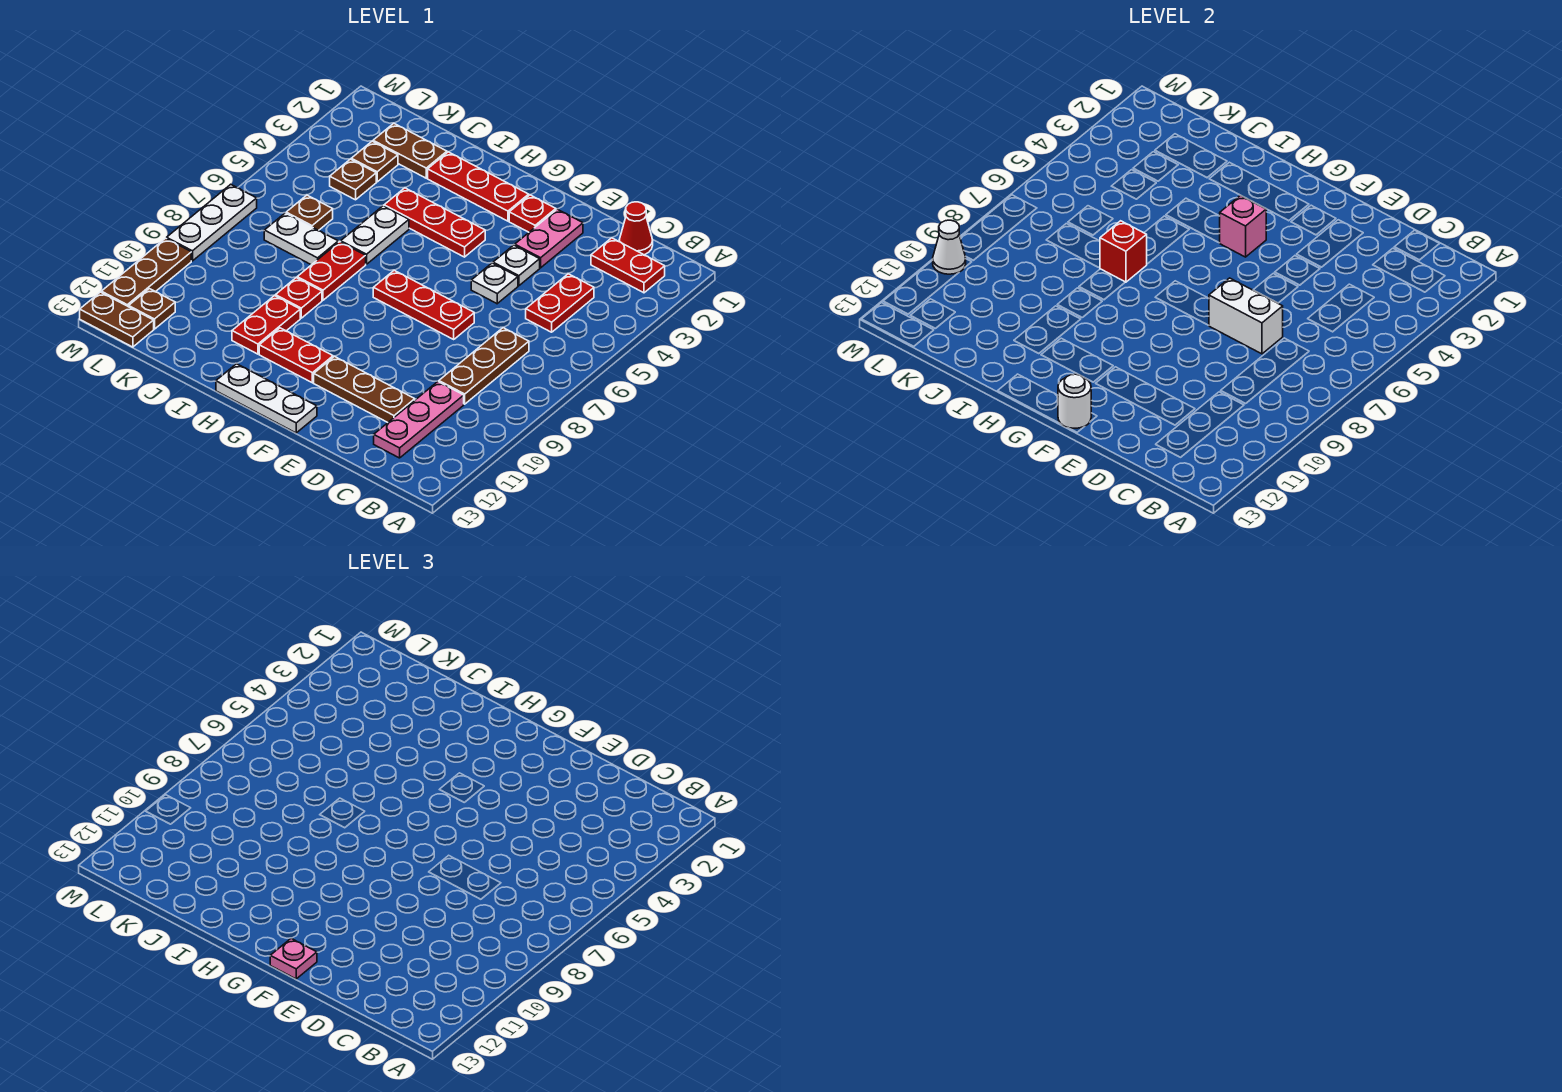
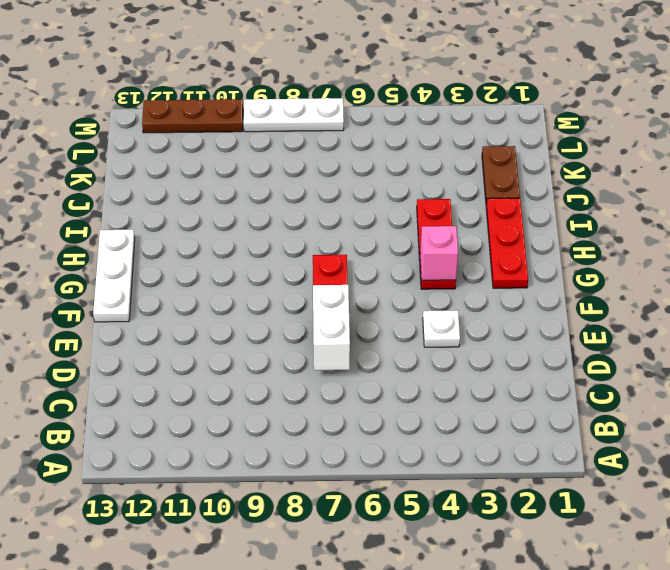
none -> red plate B2:C2 level 1
none -> red cone C1 level 1
none -> red plate C4:C5 level 1
none -> brown plate C7:C9 level 1

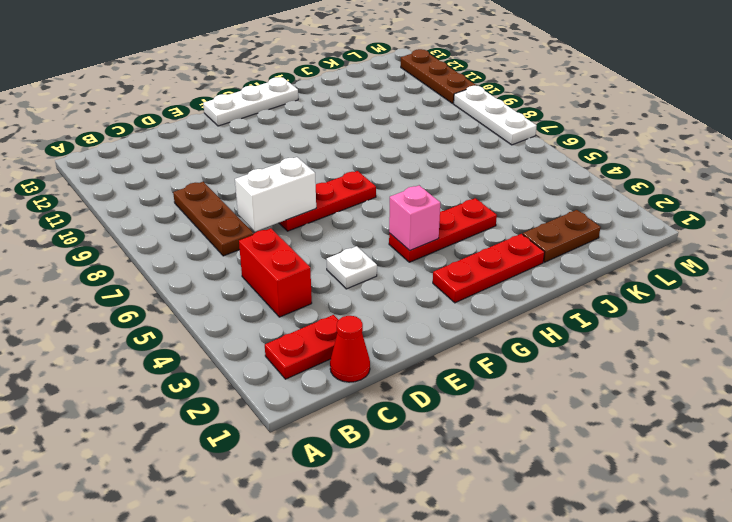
red brick C4:C5 level 1 -> red plate C4:C5 level 1
none -> pink plate C10:C12 level 1
none -> brown plate D11:F11 level 1
none -> pink plate E2:E3 level 1
none -> white plate E5 level 1

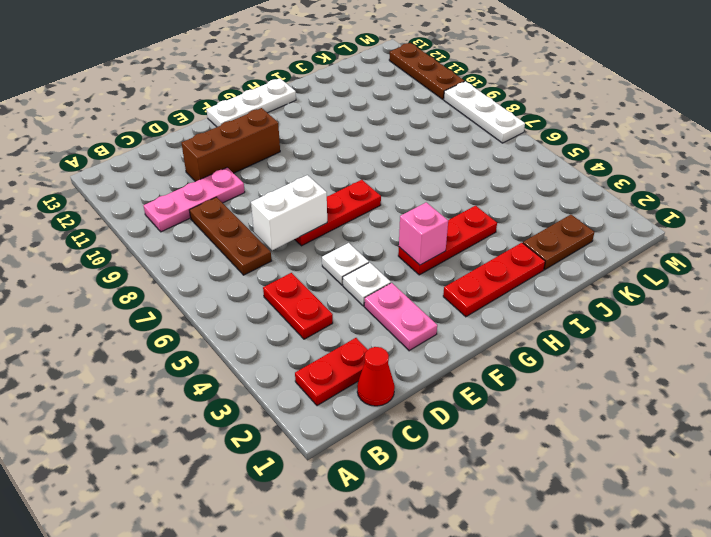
pink plate B10:D10 level 1 -> pink plate C10:C12 level 1
brown brick D11:F11 level 1 -> brown plate D11:F11 level 1
none -> red plate F2 level 1
none -> red plate G11:H11 level 1
none -> white plate I5:I6 level 1
none -> red plate I7:I8 level 1

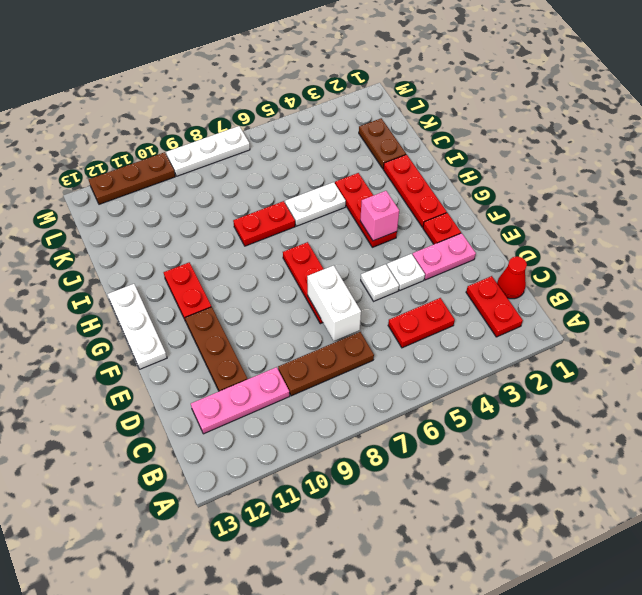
none -> red plate I9 level 1
none -> red plate I10:I11 level 1
none -> white plate J7:K7 level 1
none -> brown plate K3 level 1

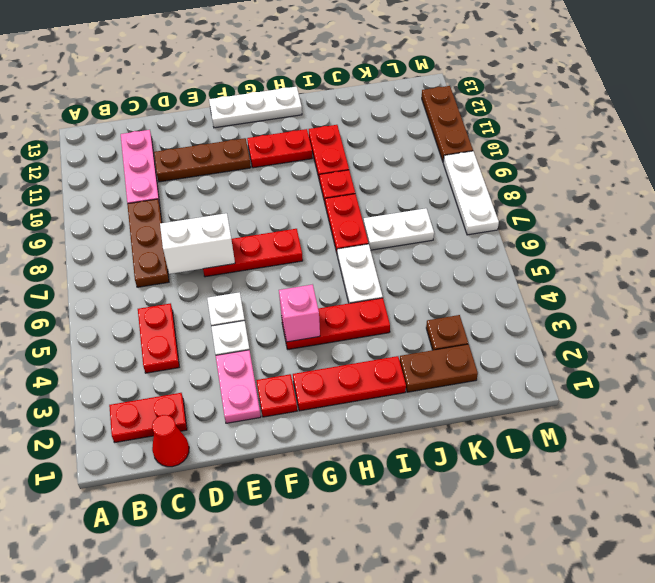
none -> brown plate K4 level 1
none -> brown plate K6 level 1
none -> brown plate L12 level 1
none -> brown plate L13:M13 level 1

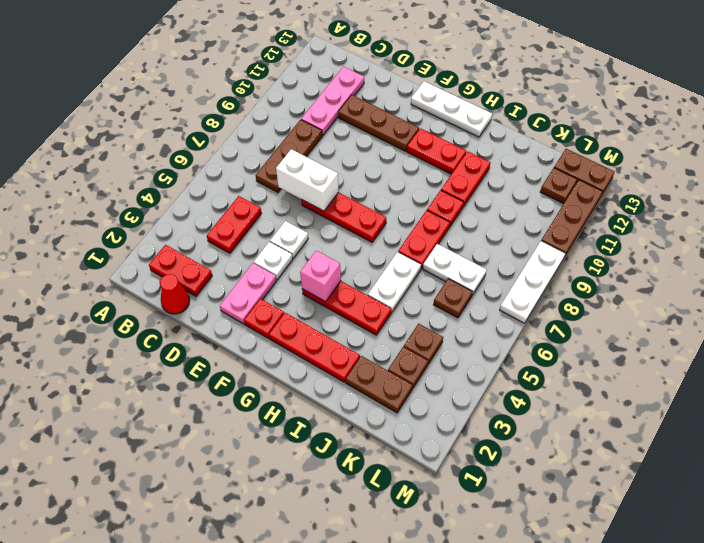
none -> white round brick F13 level 2
none -> red brick I7 level 2
none -> white cone M10 level 2
none -> pink plate F13 level 3

